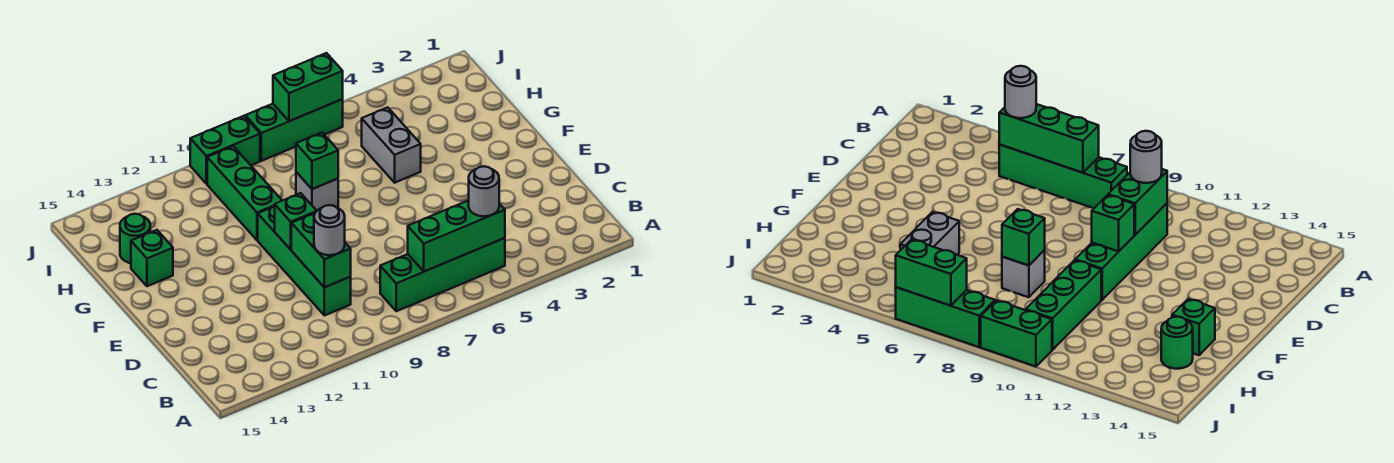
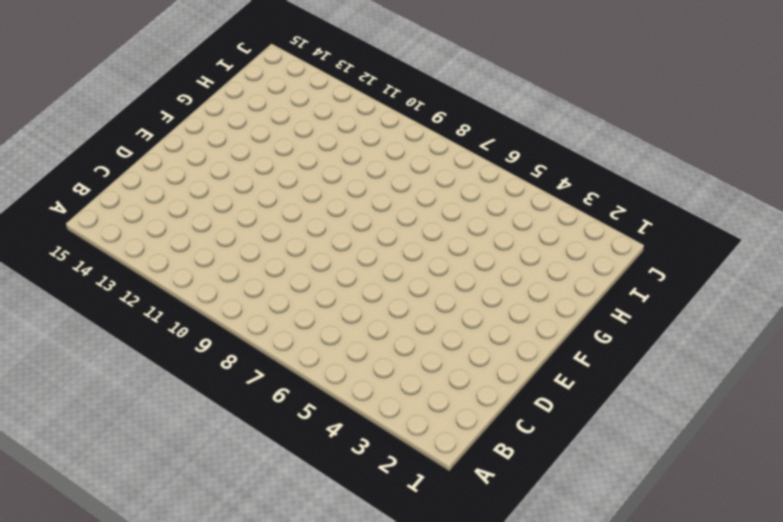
none -> green brick B5:B8 level 1
none -> green brick C10:F10 level 1
none -> grey brick G5:H5 level 1

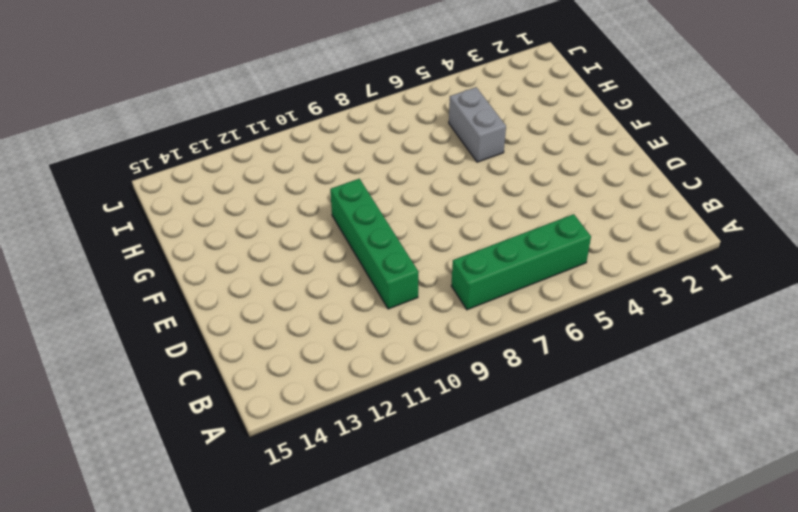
none -> grey brick G8 level 1
none -> green brick G10:I10 level 1
none -> green brick G14 level 1

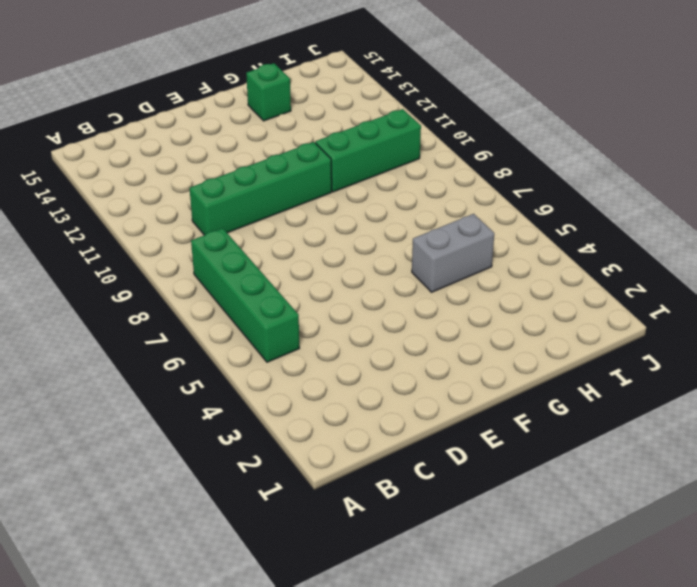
none -> grey brick G8 level 1
none -> green round brick H14 level 1
none -> green brick J6:J8 level 1

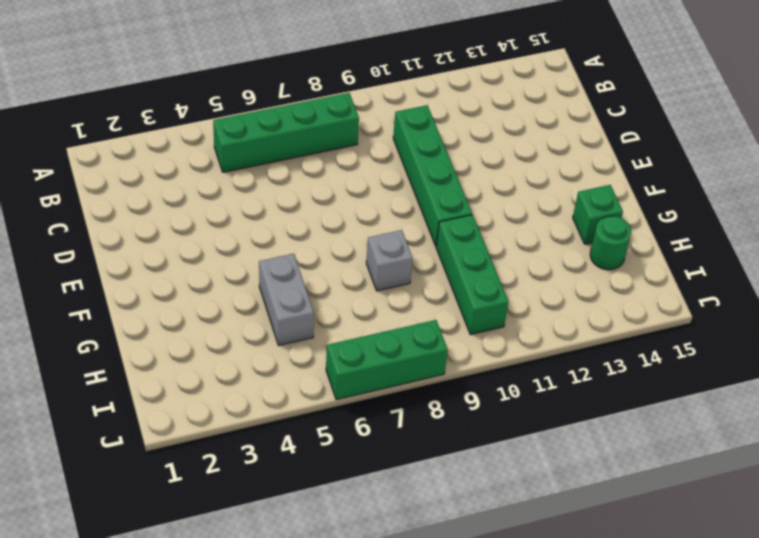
none -> green brick J9:J10 level 1
none -> green brick B5:B7 level 2
none -> green brick C10:D10 level 2

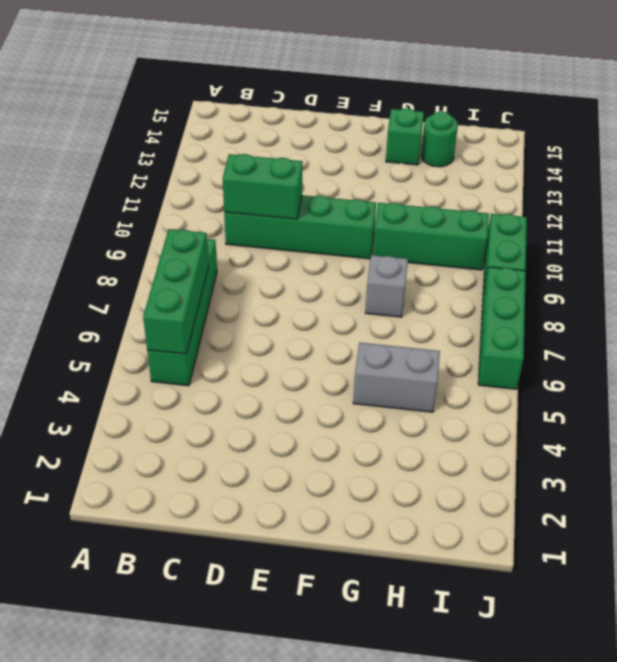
none -> green brick E10 level 2
none -> green brick G8 level 2
none -> green brick J6:J7 level 2

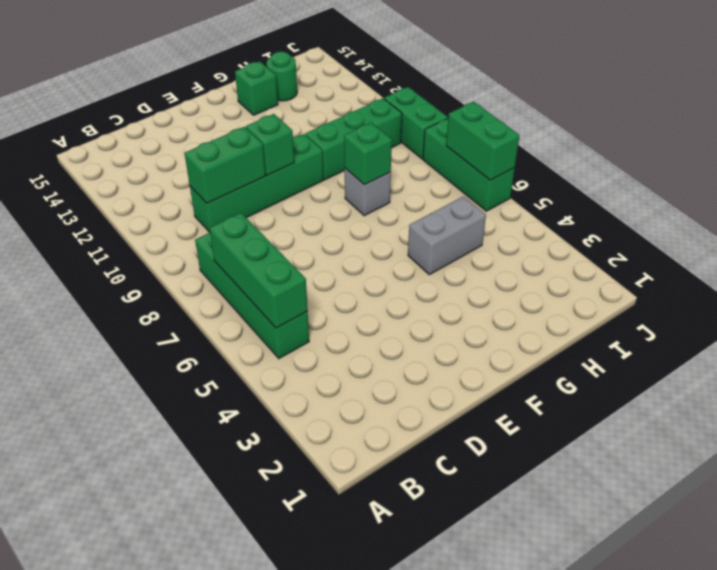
none -> grey round brick B5 level 3
none -> grey round brick C10 level 3

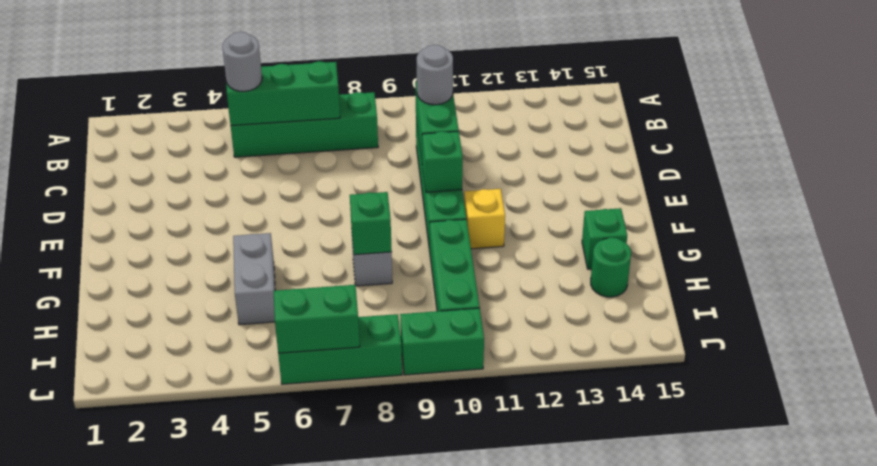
yellow brick F11 level 1 -> none

